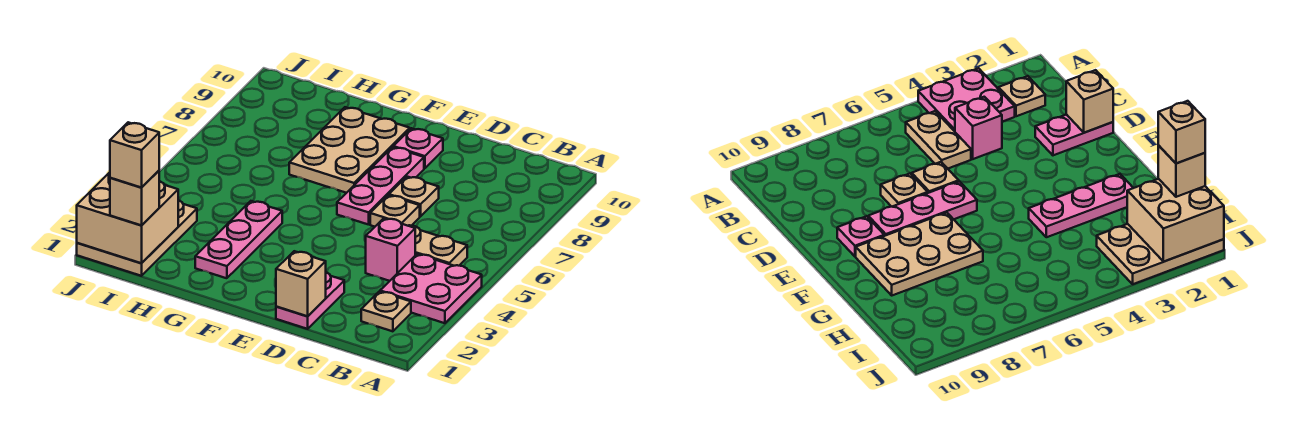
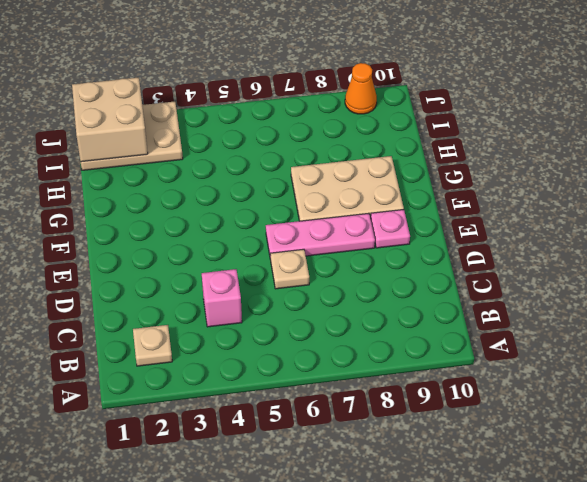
orange cone J9 level 1 -> none
none -> pink plate A3:B4 level 1
none -> tan plate B5:C5 level 1
none -> pink plate D1:D2 level 1

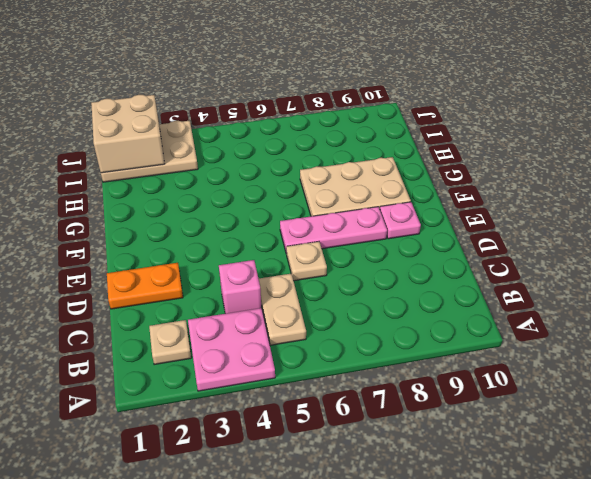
orange plate D1:D2 level 1 -> pink plate D1:D2 level 1
none -> tan plate D7 level 1
none -> pink plate G2:G4 level 1
none -> tan brick D1 level 2

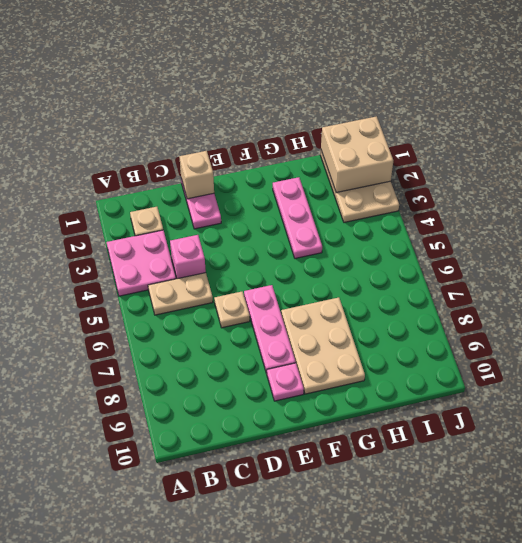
none -> tan plate D7 level 1
none -> tan brick I1 level 3
none -> tan brick I1 level 4

